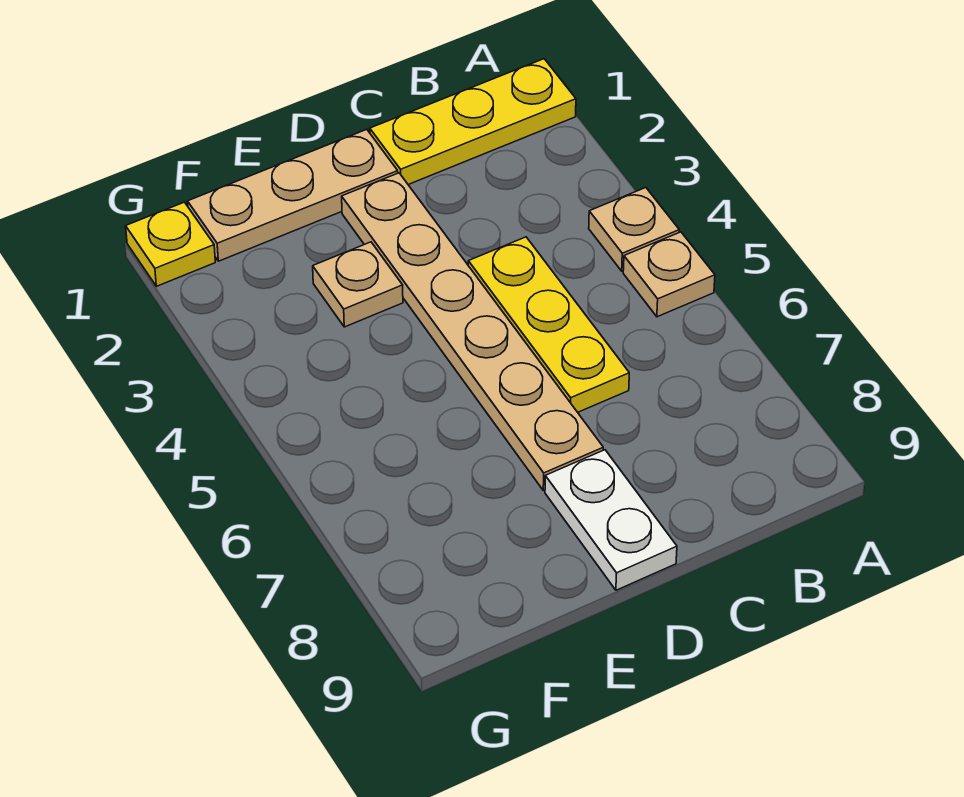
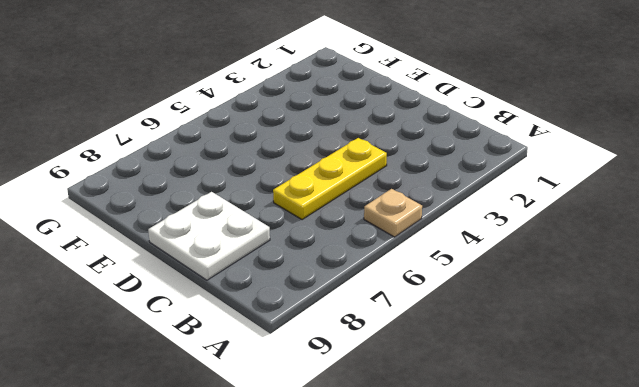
white plate C8:D9 level 1 -> white plate D8:D9 level 1
none -> yellow plate A1:C1 level 1
none -> tan plate A4 level 1

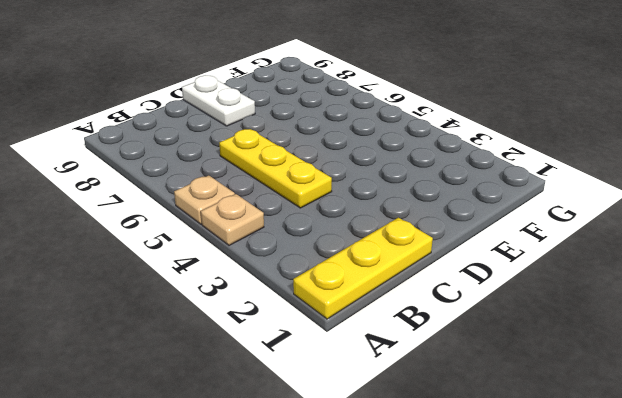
none -> tan plate D1:F1 level 1
none -> tan plate D2:D7 level 1

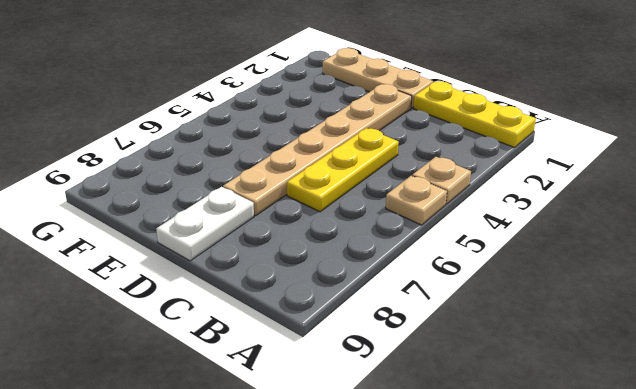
none -> tan plate E3 level 1
none -> yellow plate G1 level 1

